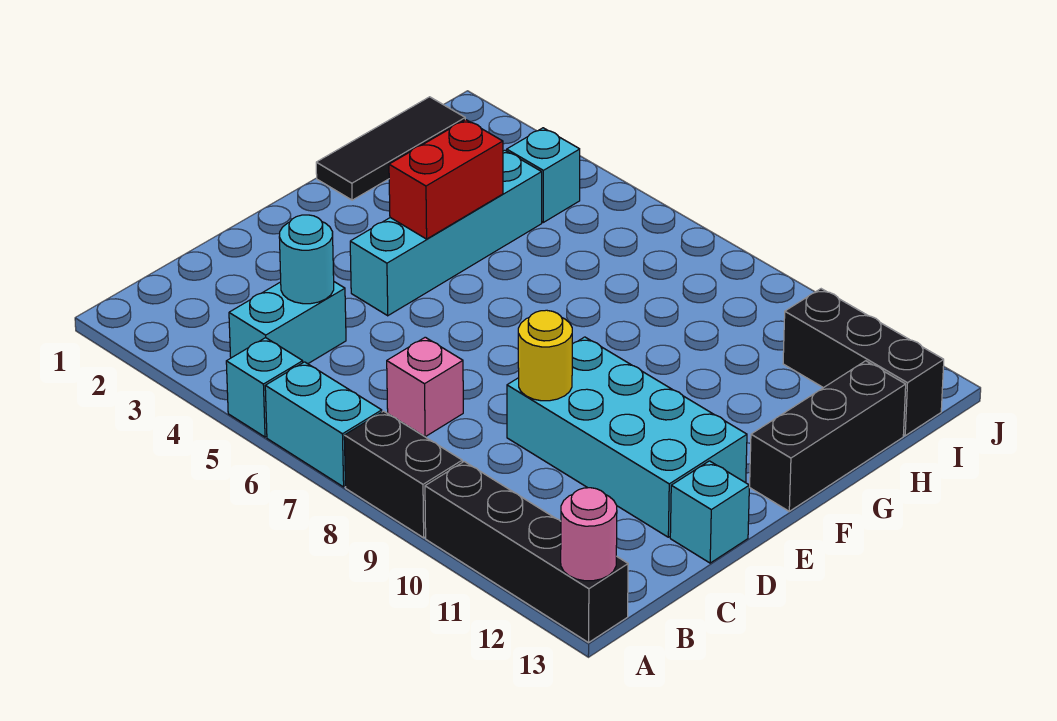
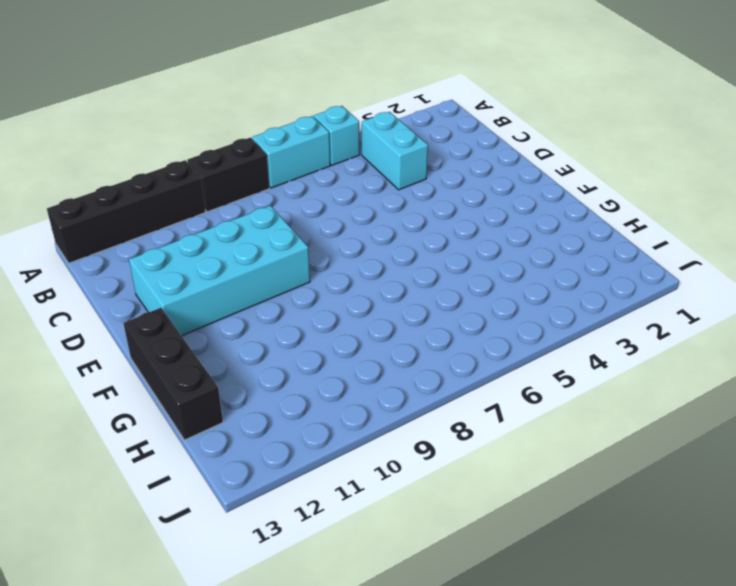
none -> pink brick C7 level 1
none -> cyan brick D13 level 1
none -> cyan brick E4:H4 level 1

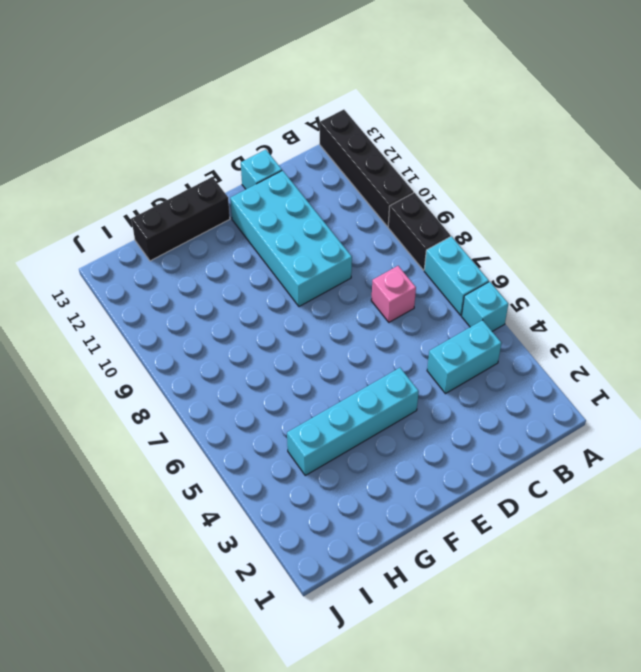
none -> black tile G1:I1 level 1
none -> cyan brick I4 level 1
none -> black brick I11:I13 level 1

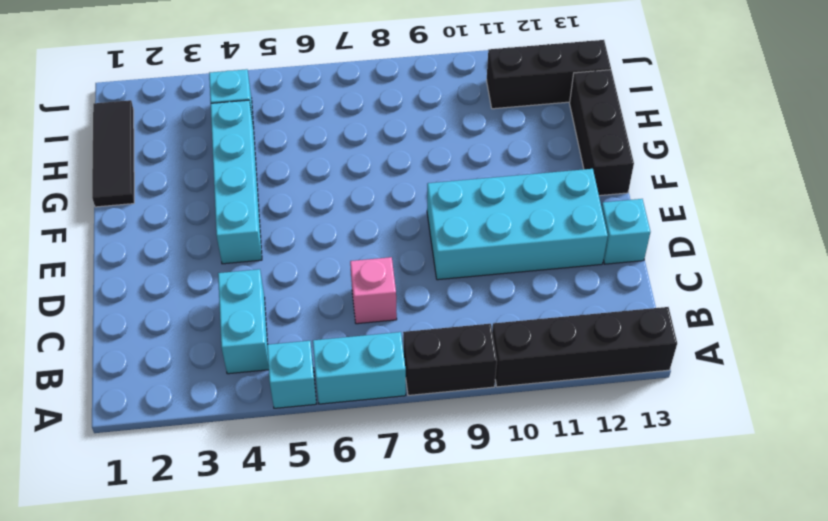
none -> pink round brick A13 level 2
none -> cyan round brick C4 level 2
none -> yellow round brick D9 level 2

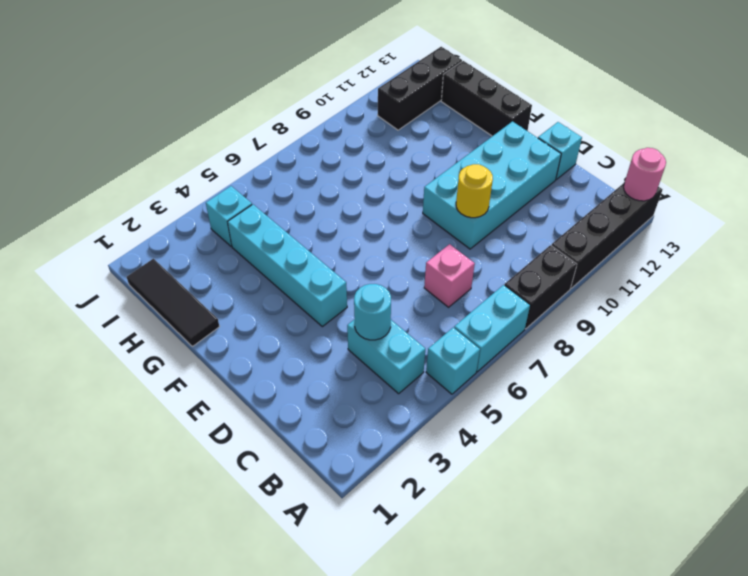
none -> red brick F4:G4 level 2

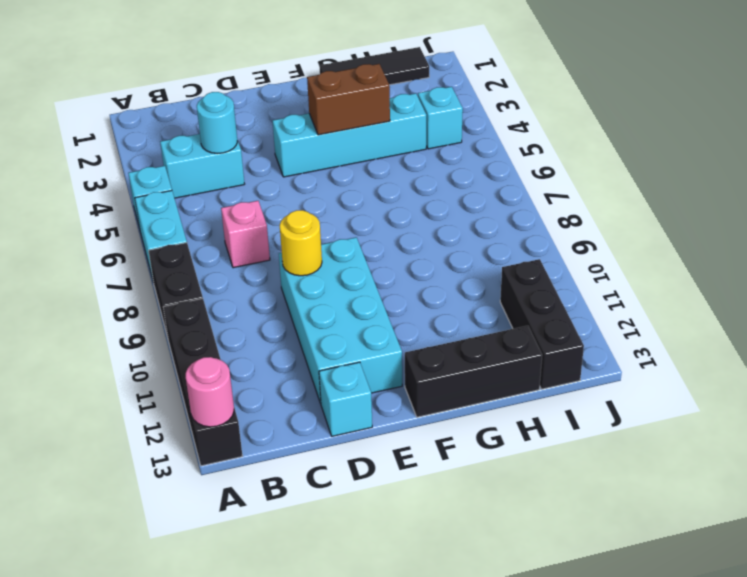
brown brick F4:G4 level 2 -> red brick F4:G4 level 2

